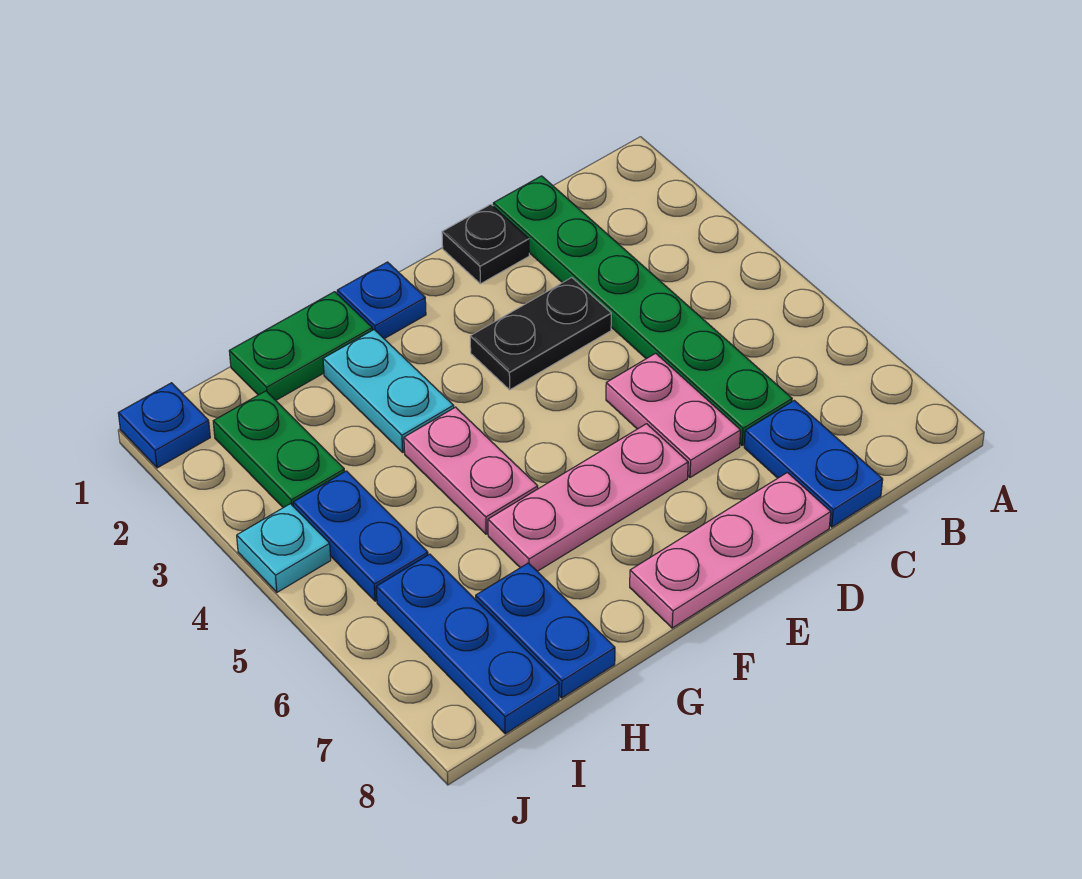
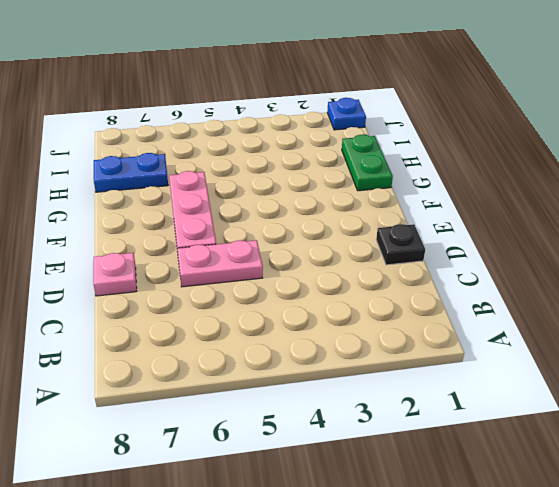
pink plate D8 level 1 -> pink plate D8:F8 level 1
none -> green plate C1:C6 level 1
none -> blue plate C7:C8 level 1
none -> black plate D3:E3 level 1

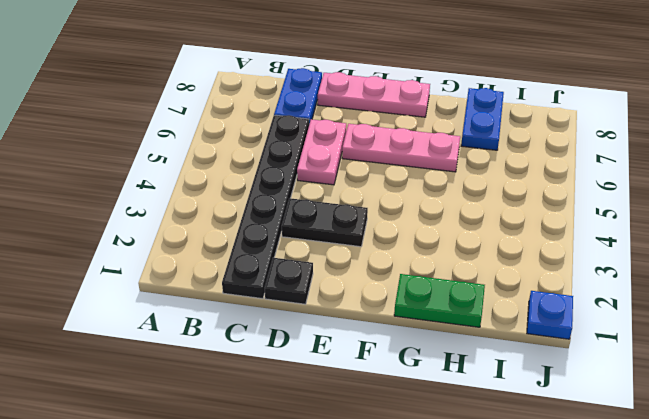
black plate C1:C6 level 1 -> green plate C1:C6 level 1
none -> blue plate F1 level 1
none -> cyan plate G2:G3 level 1
none -> pink plate G4:G5 level 1

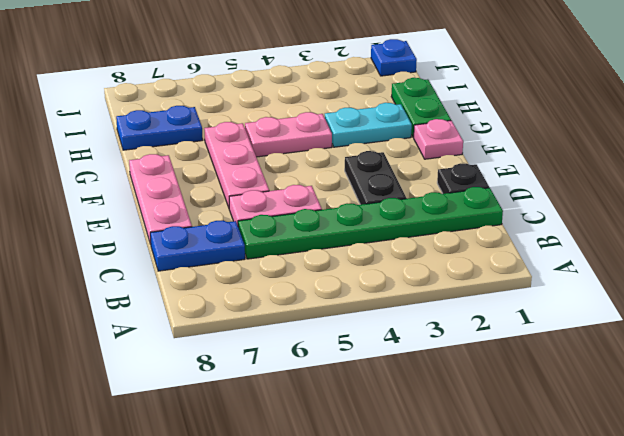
pink plate F1 level 1 -> blue plate F1 level 1
none -> green plate I2:I3 level 1
none -> blue plate I4:I5 level 1
none -> blue plate I6:I8 level 1

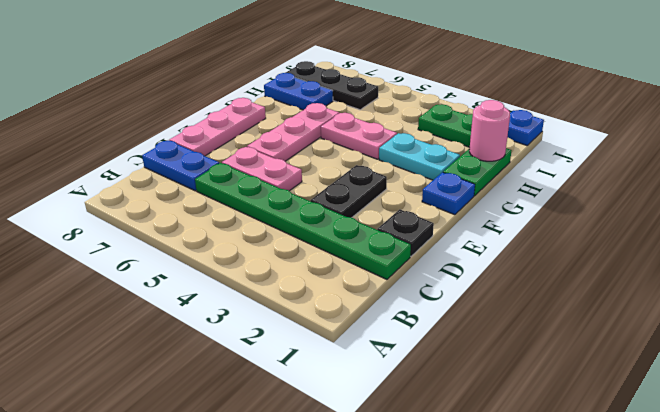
pink round brick H1 level 2 -> none
black plate I6:I8 level 1 -> blue plate I6:I8 level 1
none -> blue plate I4:I5 level 1
none -> cyan plate J4 level 1

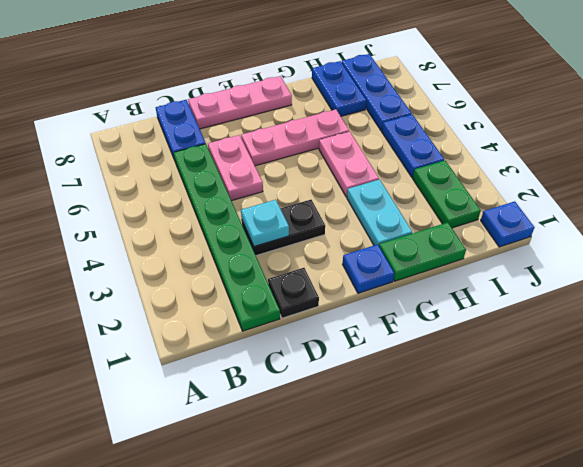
cyan plate D3 level 2 -> cyan plate J4 level 1

